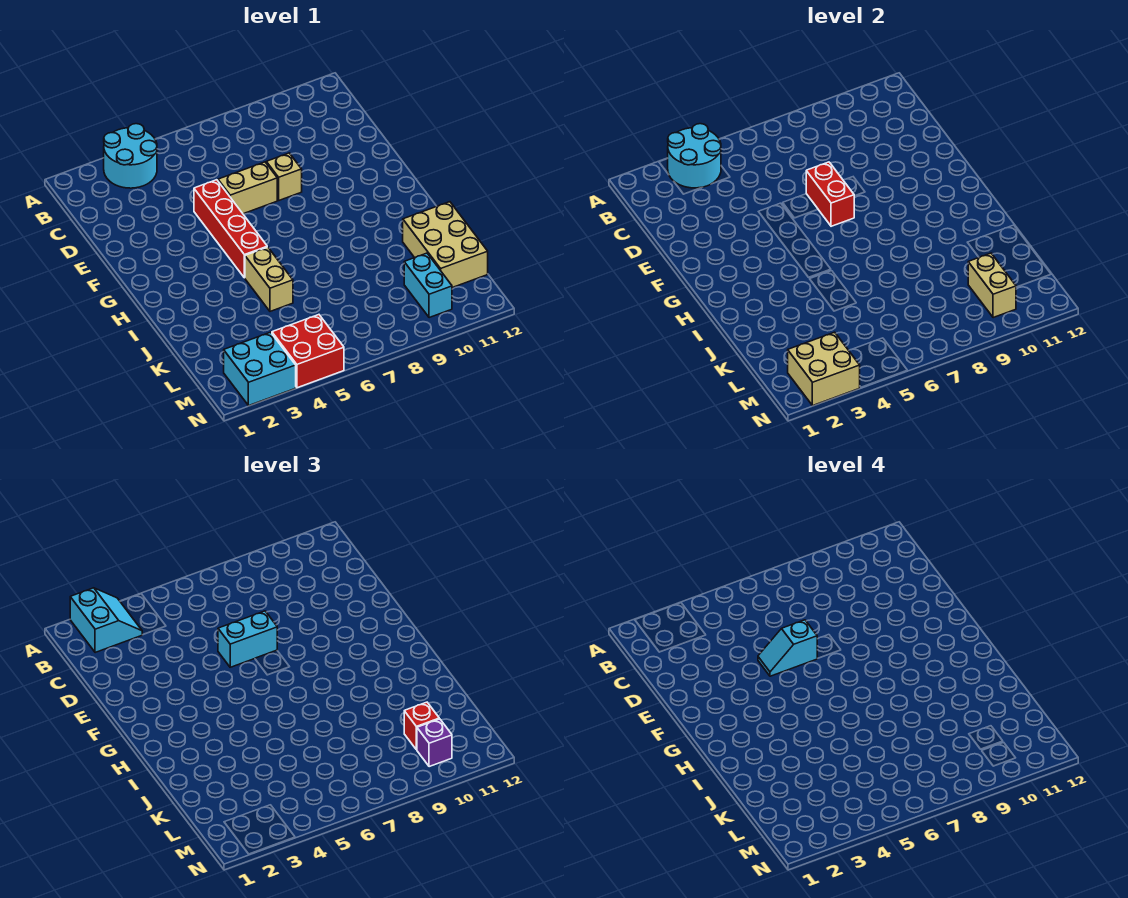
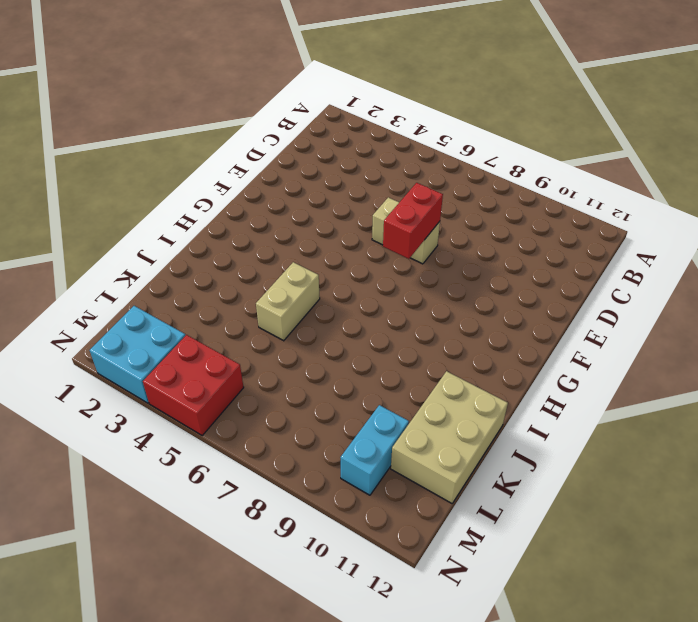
none -> cyan round brick A3:B4 level 1
none -> red brick E5:H5 level 1
none -> tan brick E8 level 1

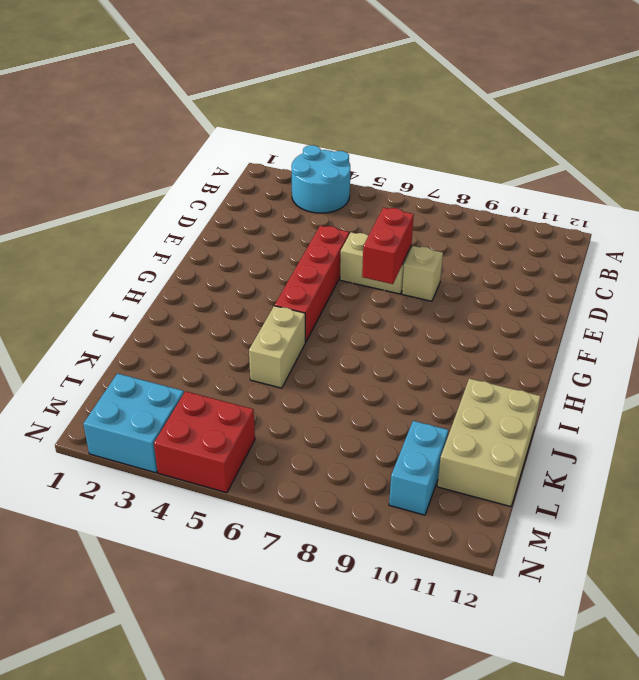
none -> cyan round brick A3:B4 level 2
none -> tan brick L10:M10 level 2
none -> tan brick M2:N3 level 2

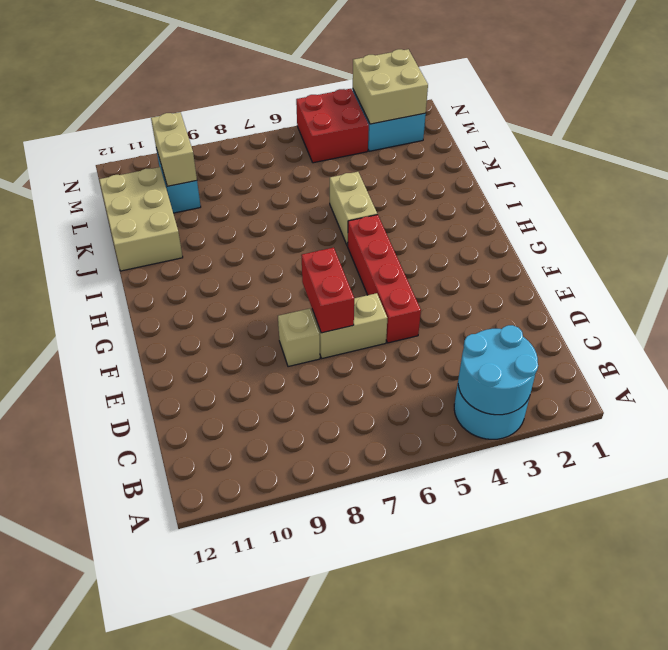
none -> cyan slope A2:B3 level 3 top 2
none -> cyan brick E6:E7 level 3
none -> red brick L10 level 3

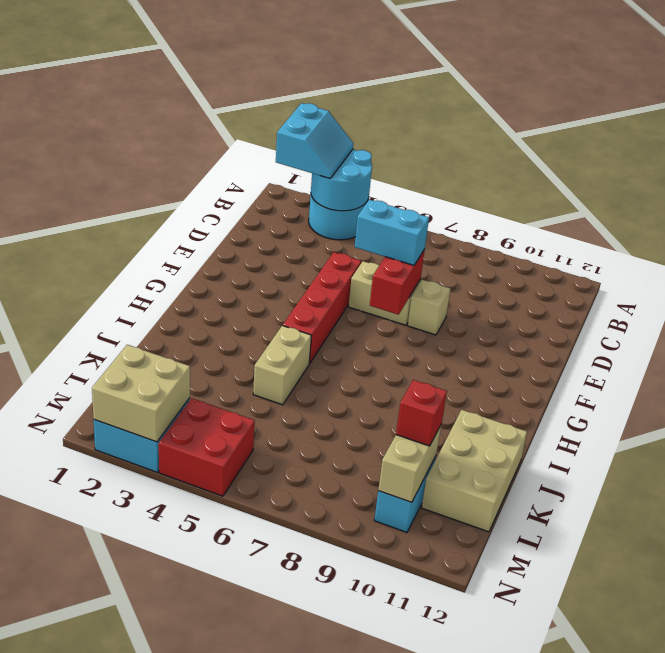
none -> purple brick M10 level 3
none -> cyan slope E5:E6 level 4 top 6

